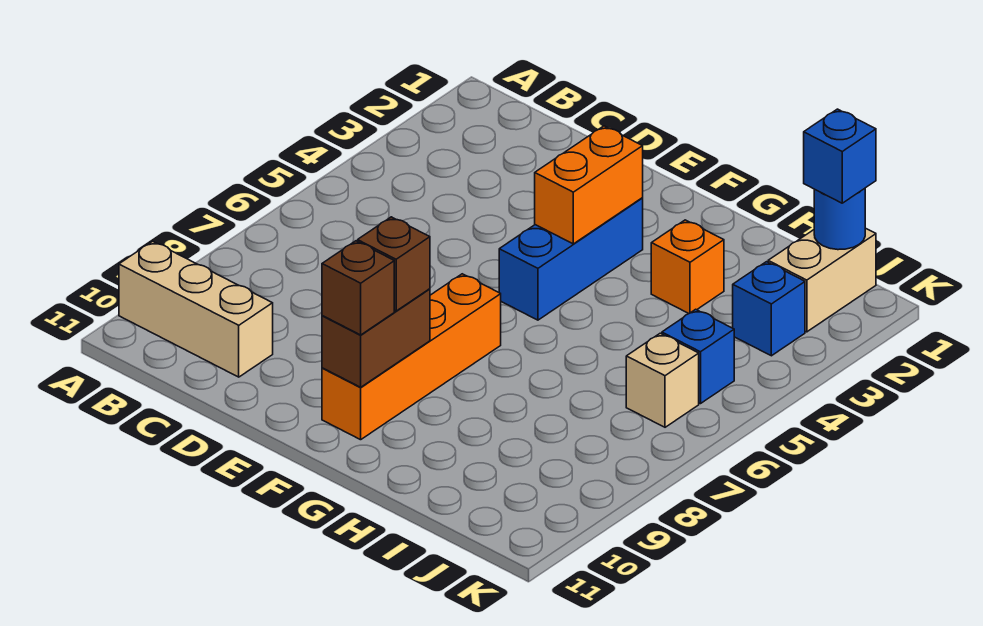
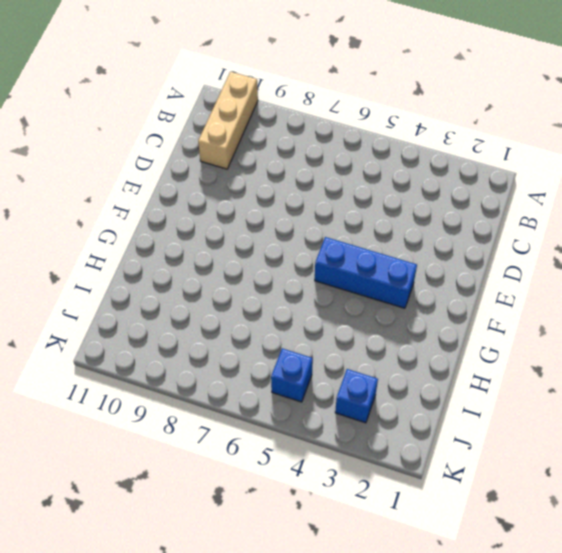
none -> orange brick F7:F10 level 1
none -> orange brick H3 level 1
none -> tan brick J1:J2 level 1

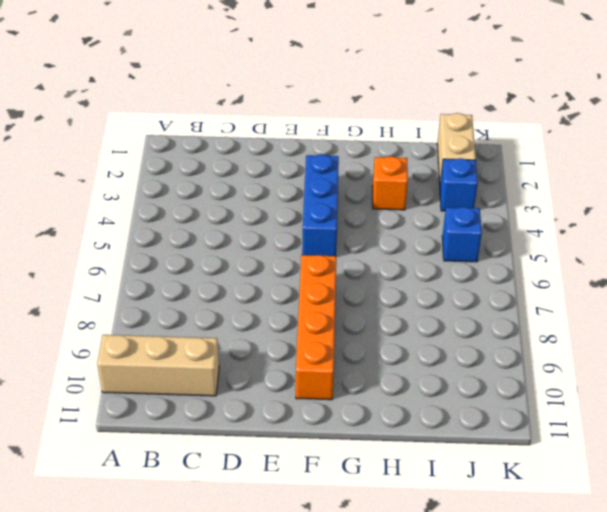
none -> tan brick J6 level 1
none -> orange brick F3:F4 level 2
none -> brown brick F9:F10 level 2

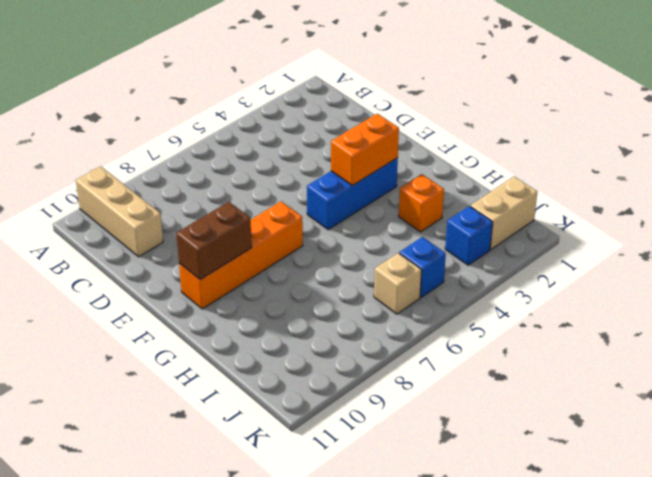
none -> blue round brick J1 level 2
none -> brown brick F9 level 3
none -> brown brick F10 level 3

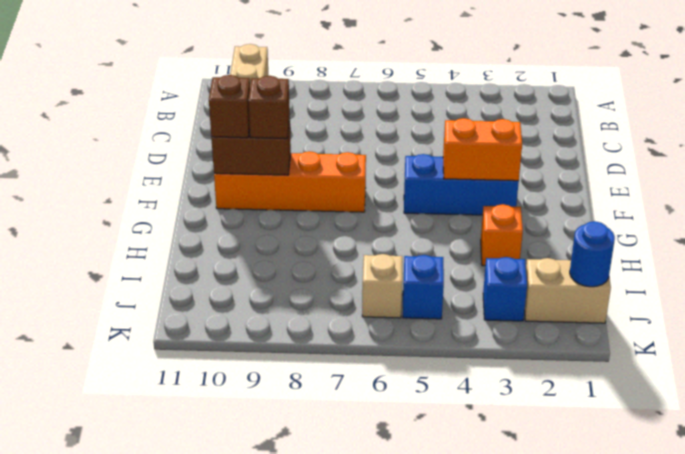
none -> blue brick J1 level 3

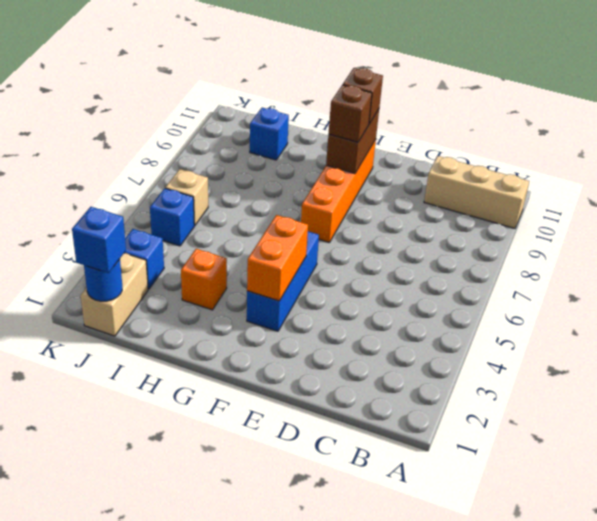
blue brick I10 level 1 -> none

